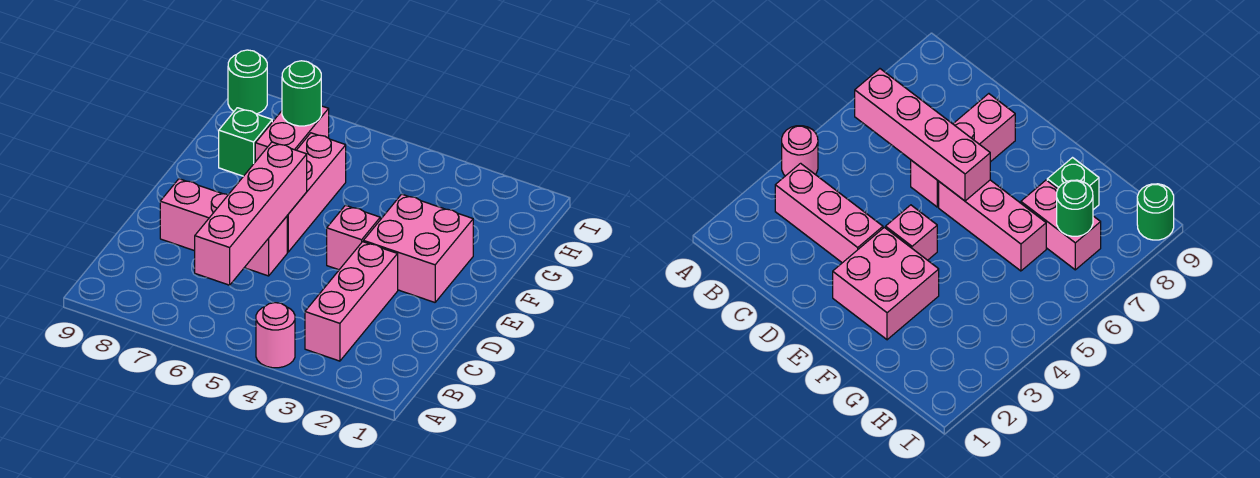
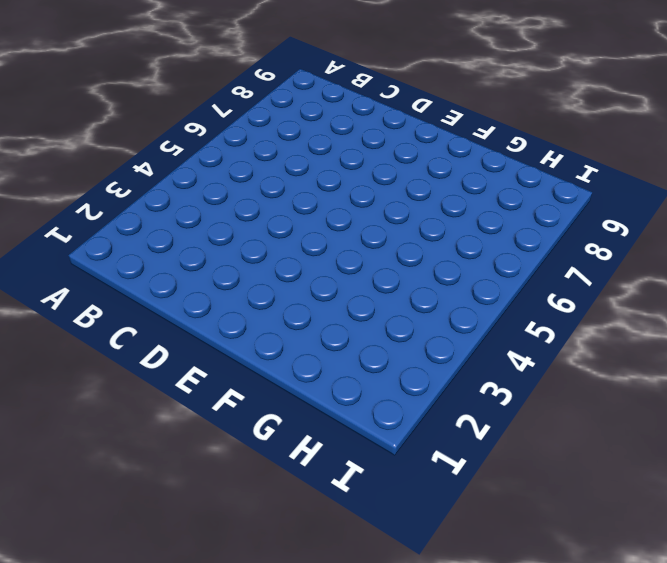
none -> pink round brick A4 level 1
none -> pink brick B3:D3 level 1

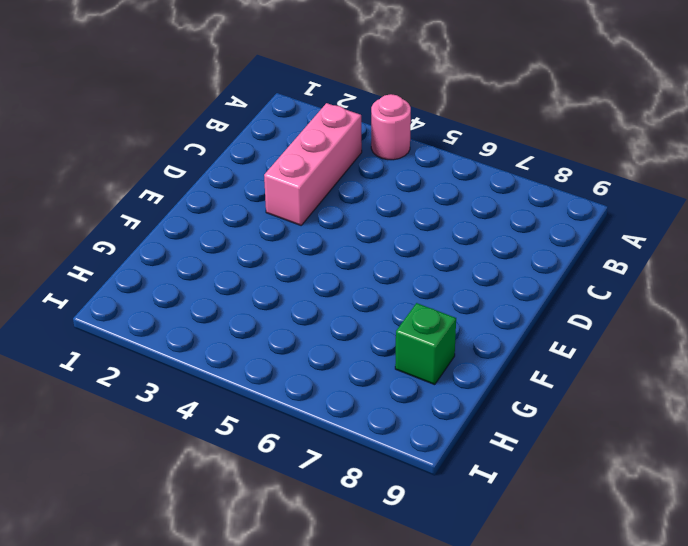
none -> pink brick D6:D8 level 1
none -> pink brick E2:F3 level 1

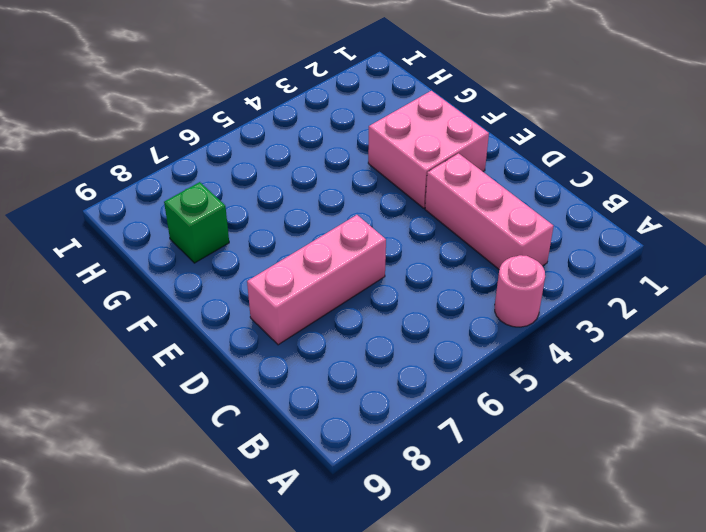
none -> pink brick E4 level 1
none -> pink brick E6:G6 level 1

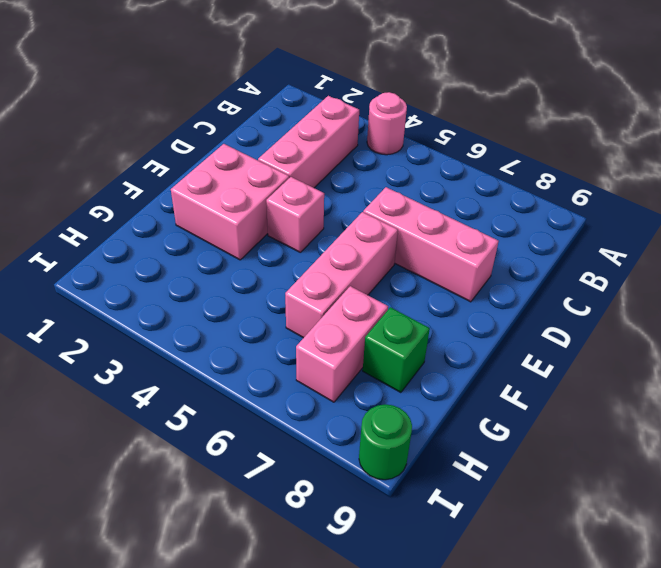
none -> pink brick B6:E6 level 2
none -> green round brick H7 level 2

